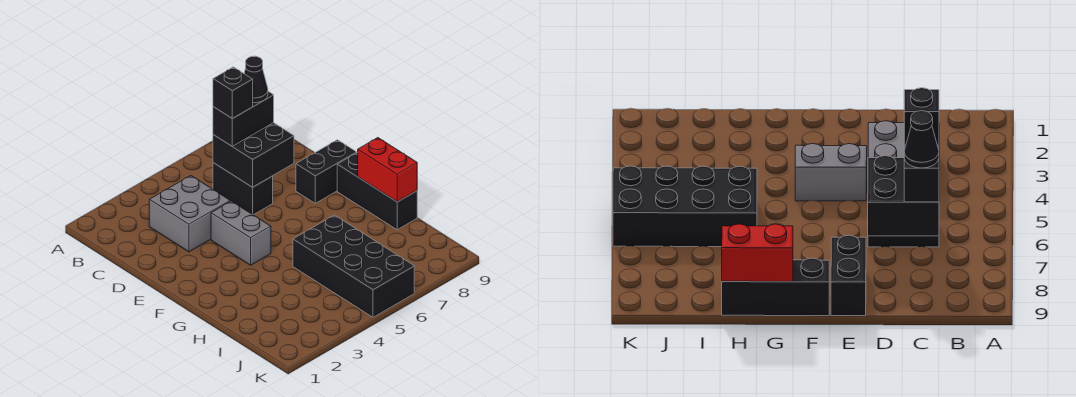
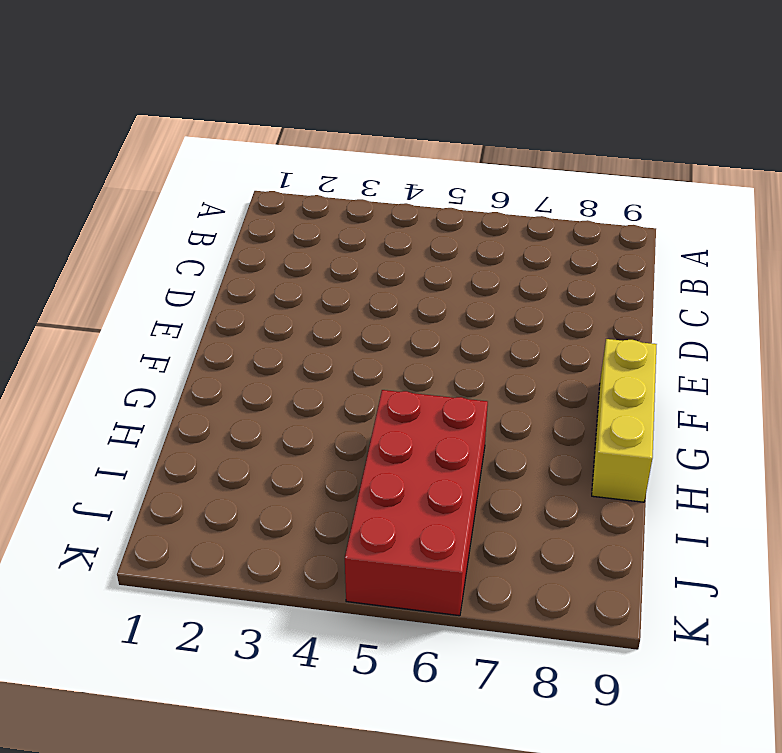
yellow brick F9:H9 level 1 -> black brick F9:H9 level 1
red brick H5:K6 level 1 -> black brick H5:K6 level 1
none -> grey brick C3:D4 level 1
none -> black brick C6:D6 level 1

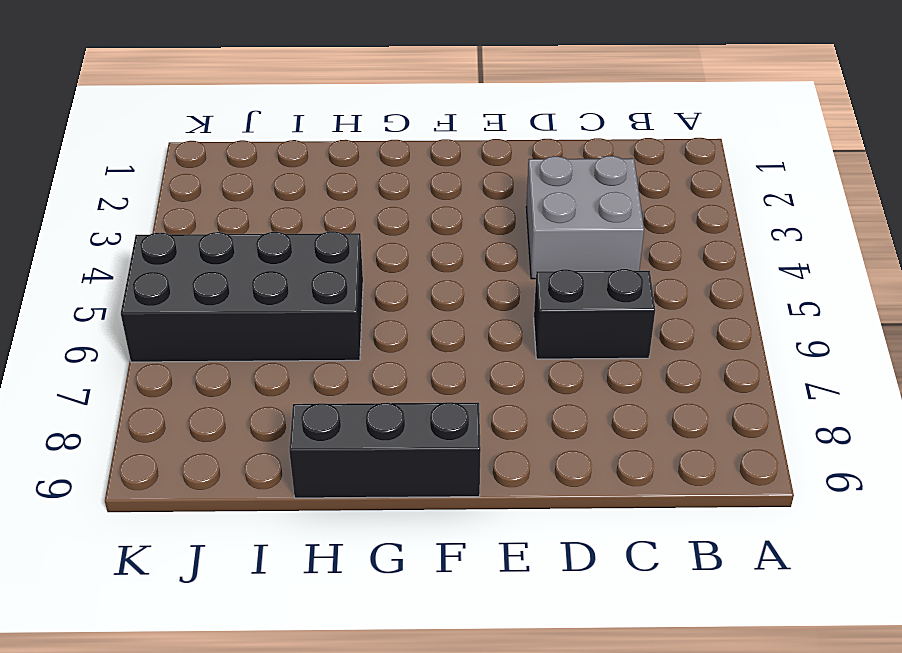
none -> grey brick E4:F4 level 1
none -> black brick E8:E9 level 1

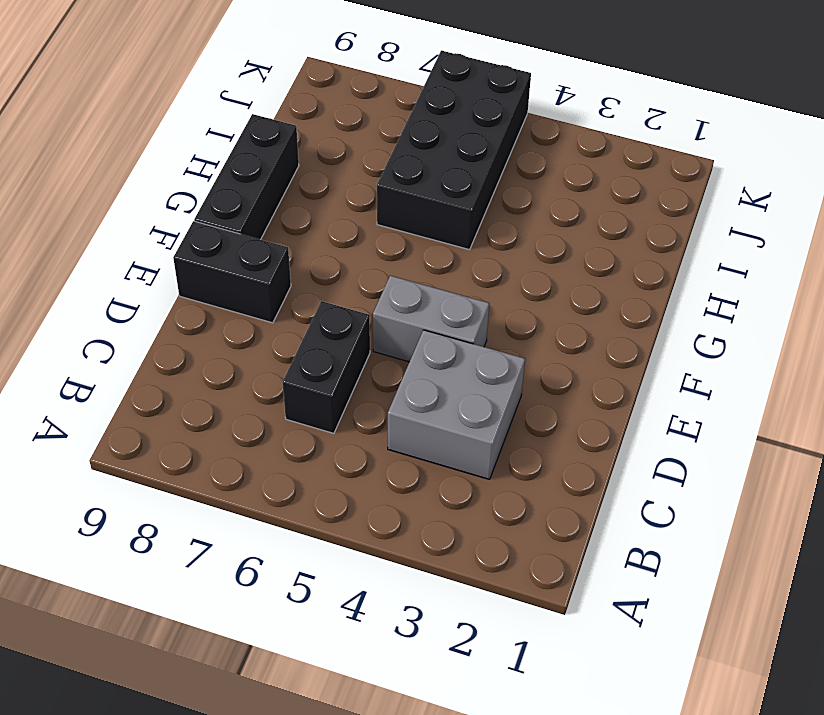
grey brick E4:E5 level 1 -> grey brick E4:F4 level 1
none -> black brick C6:D7 level 2
none -> red brick G9:H9 level 2

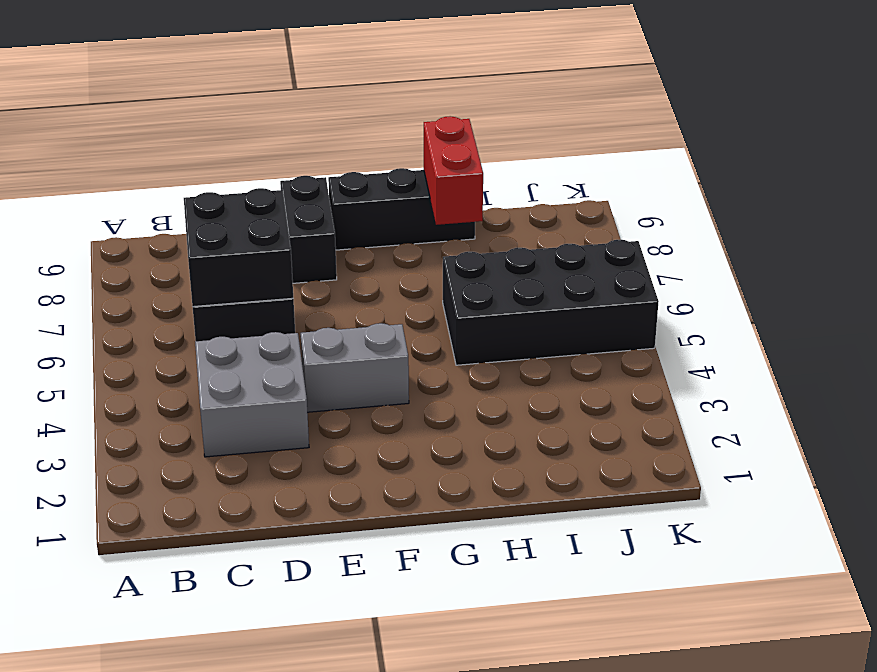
red brick H8:H9 level 2 -> red brick G9:H9 level 2
none -> black brick C6:C7 level 3
none -> black brick C6 level 4

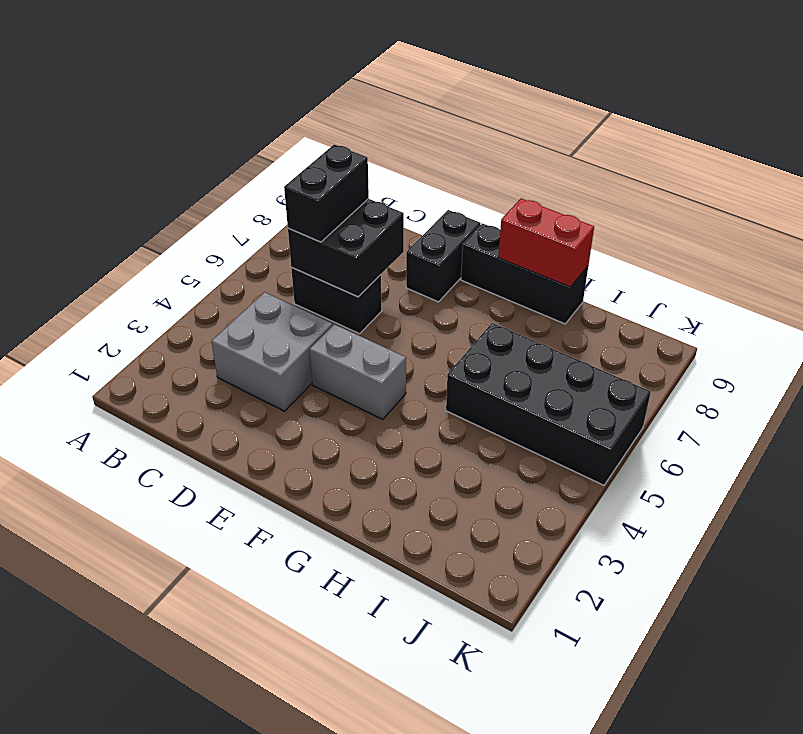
none -> black brick C6 level 4
none -> black cone C7 level 4

